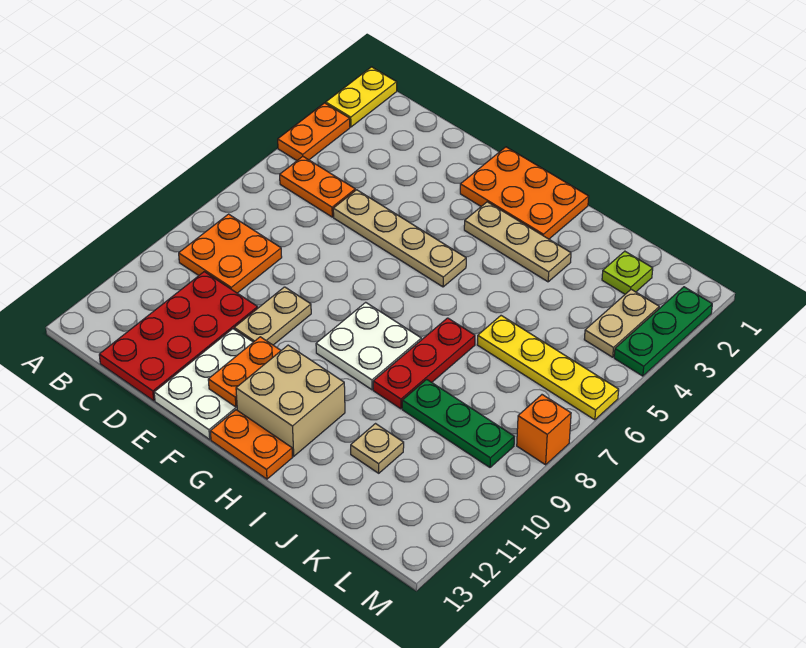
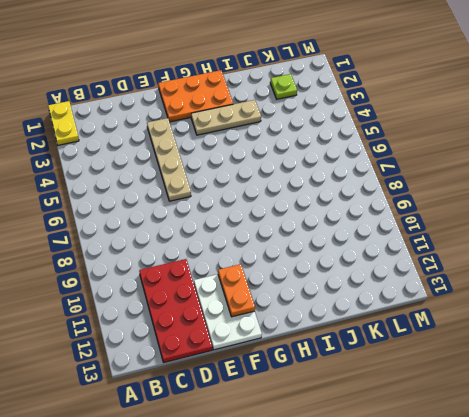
tan plate E3:E6 level 1 -> tan plate D5:G5 level 1
none -> orange plate A3:A4 level 1
none -> orange plate B5:C5 level 1
none -> orange plate B8:C9 level 1

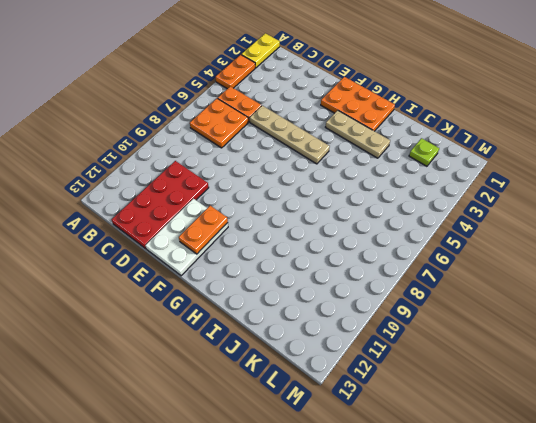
orange plate B6:C7 level 1 -> orange plate B8:C9 level 1
none -> tan plate E9:E10 level 1
none -> white plate G8:H9 level 1
none -> tan brick G11:H12 level 1

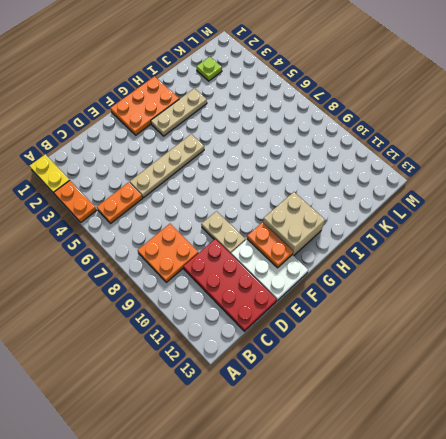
none -> white plate G8:H9 level 1
none -> orange plate G13:H13 level 1
none -> red plate I7:I9 level 1

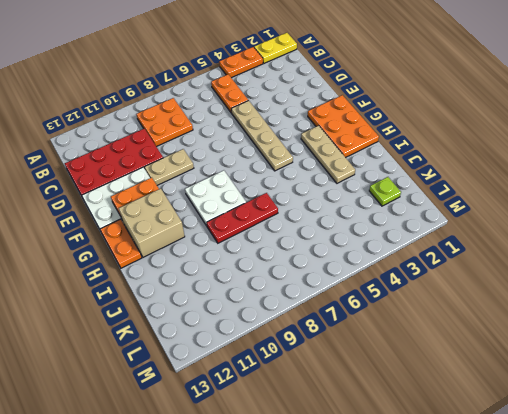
none -> yellow plate J6:M6 level 1
none -> green plate J9:L9 level 1
none -> tan plate J11 level 1

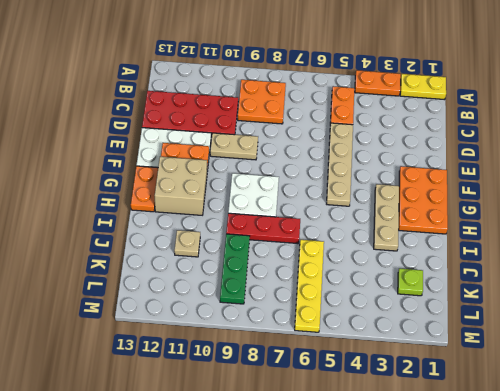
none -> tan plate L3:L4 level 1
none -> green plate M2:M4 level 1
none -> orange brick M8 level 1

